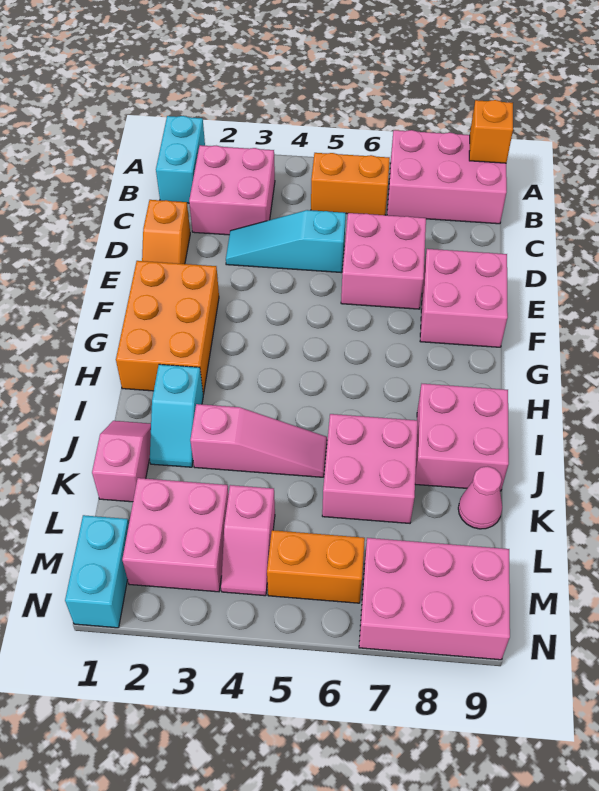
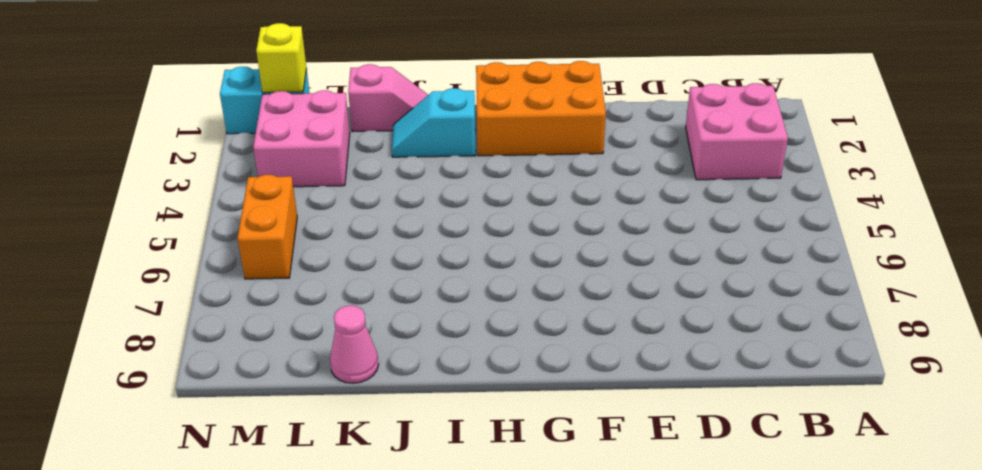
yellow brick M1 level 2 -> none
none -> cyan brick A1:B1 level 1
none -> pink brick A7:B9 level 1
none -> orange brick B5:B6 level 1

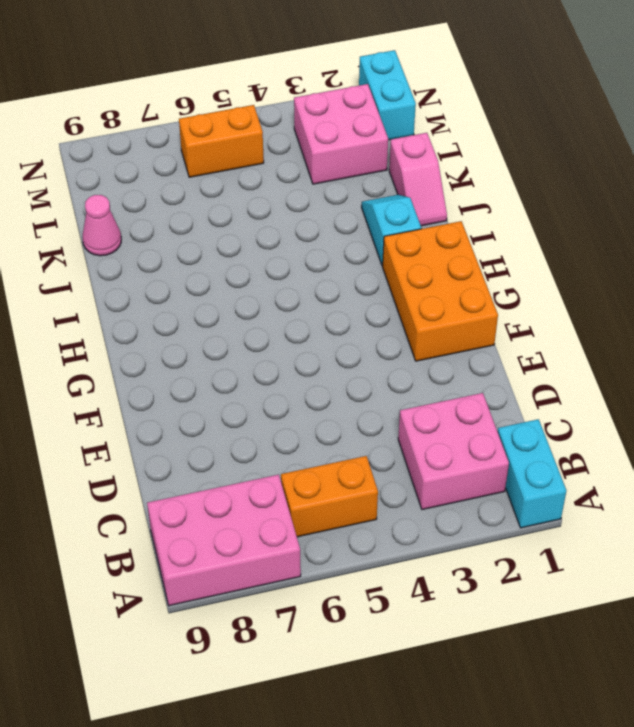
none -> orange slope D1:E1 level 1 top D
none -> cyan slope D3:D5 level 1 top 5
none -> pink brick D6:E7 level 1

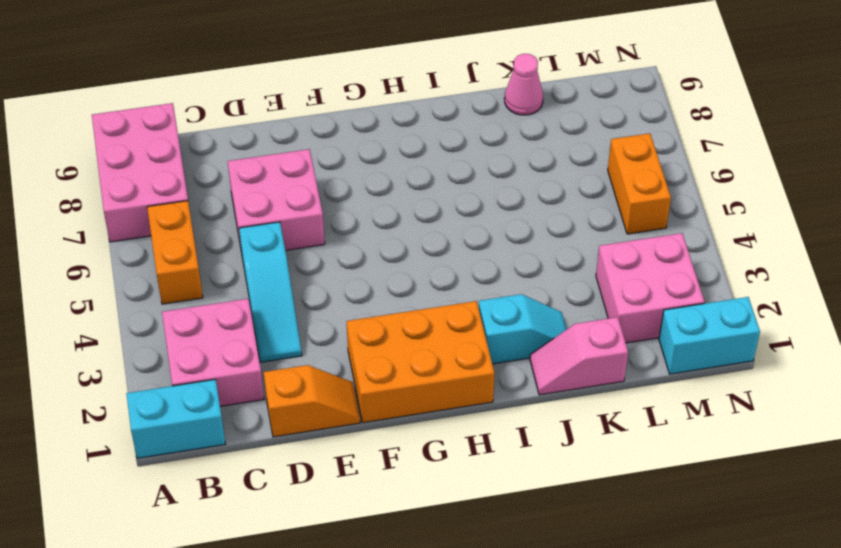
none -> pink brick E8:F9 level 1
none -> pink brick I8:J9 level 1
none -> pink slope J3:J5 level 1 top 3

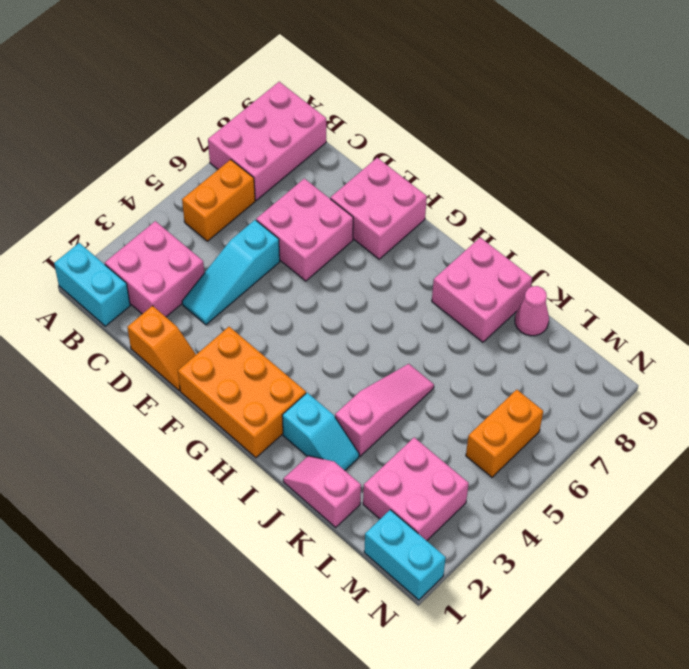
none -> pink brick J6:K7 level 1
none -> pink slope L4:M4 level 1 top L
none -> pink brick M7:N9 level 1

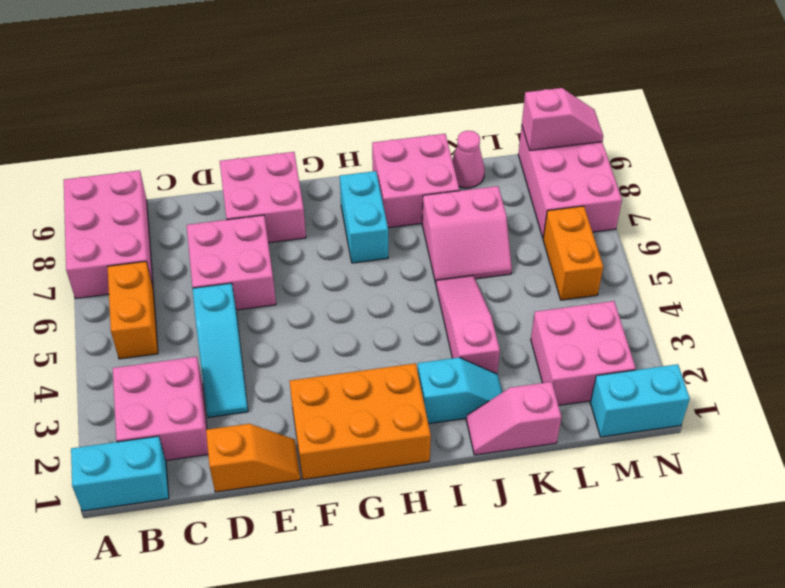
cyan brick H7:H8 level 1 -> none
pink slope J6:K7 level 1 top 7 -> pink brick J6:K7 level 1
pink slope M9:N9 level 2 top M -> pink slope L4:M4 level 1 top L
none -> orange brick A9 level 2

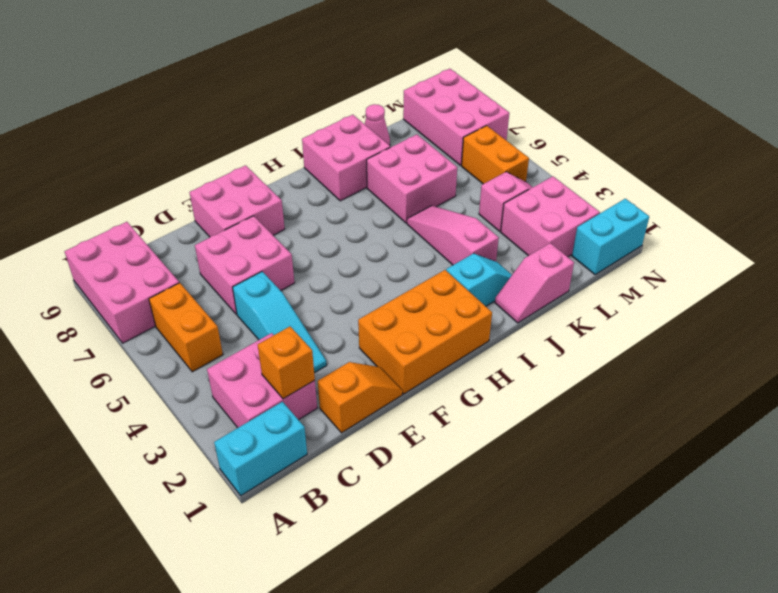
orange brick C2 level 2 -> orange brick A9 level 2

